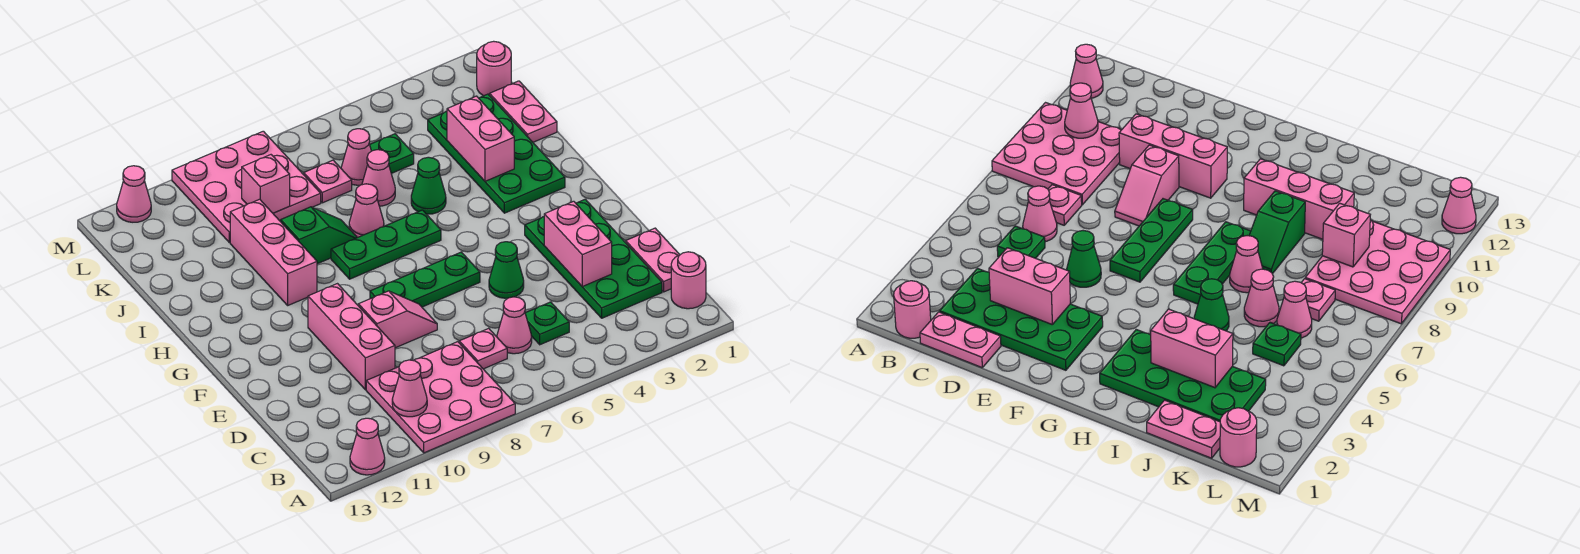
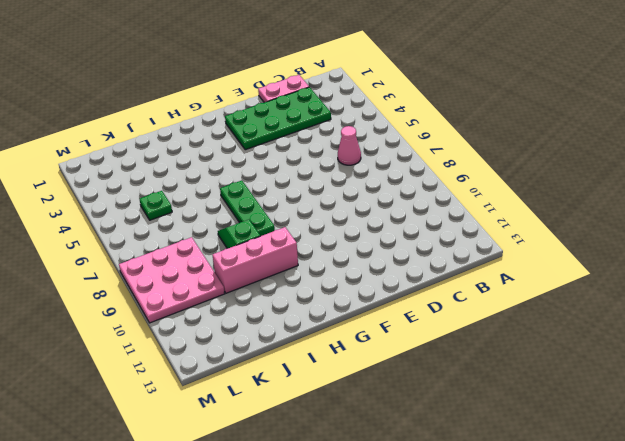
none -> pink plate A8:C10 level 1
none -> pink cone A12 level 1
none -> pink round brick B1 level 1
none -> green plate C5 level 1

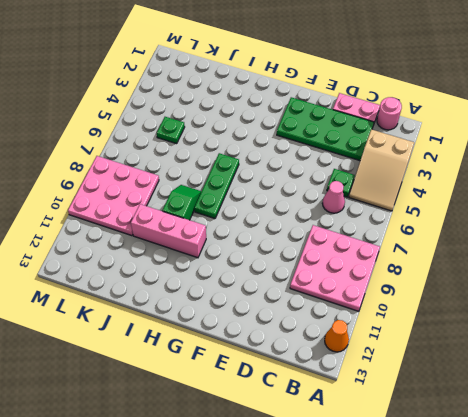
tan slope A3:B5 level 1 top 3 -> none
orange cone A12 level 1 -> pink cone A12 level 1
none -> pink plate C7 level 1
none -> pink brick D10:F10 level 1
none -> green cone E5 level 1
none -> pink slope E8:E9 level 1 top 9

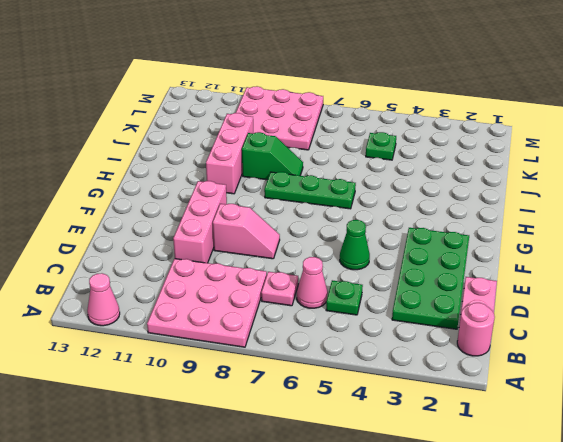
none -> green plate F6:F8 level 1
none -> green plate H2:K3 level 1
none -> green cone I5 level 1
none -> pink cone I7 level 1

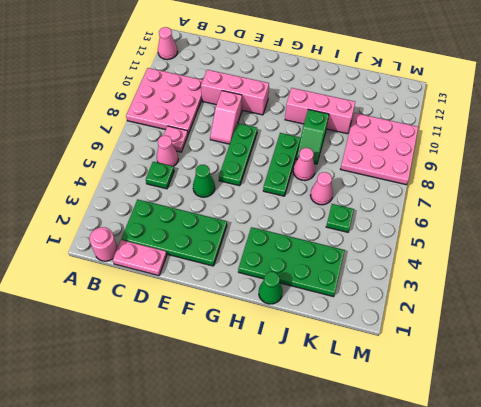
green cone I1 level 1 -> green cone I5 level 1
none -> pink plate J1:K1 level 1
none -> pink cone K6 level 1
none -> pink plate K7 level 1
none -> pink round brick L1 level 1

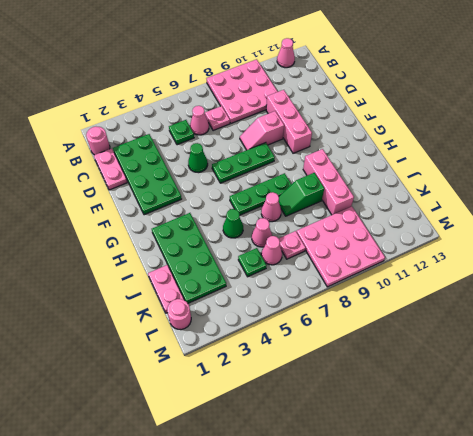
none -> pink cone M12 level 1
none -> pink cone B10 level 2
none -> pink brick D3:E3 level 2
none -> pink brick I3:J3 level 2

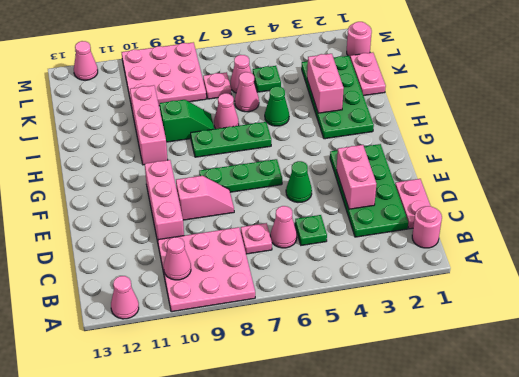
none -> pink brick K9 level 2

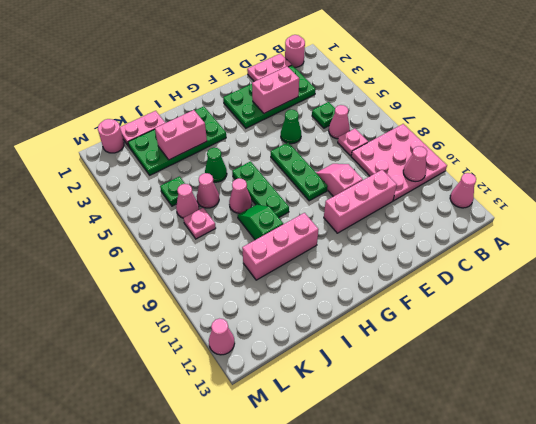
none -> pink plate K8:M10 level 1
none -> pink brick K9 level 2

